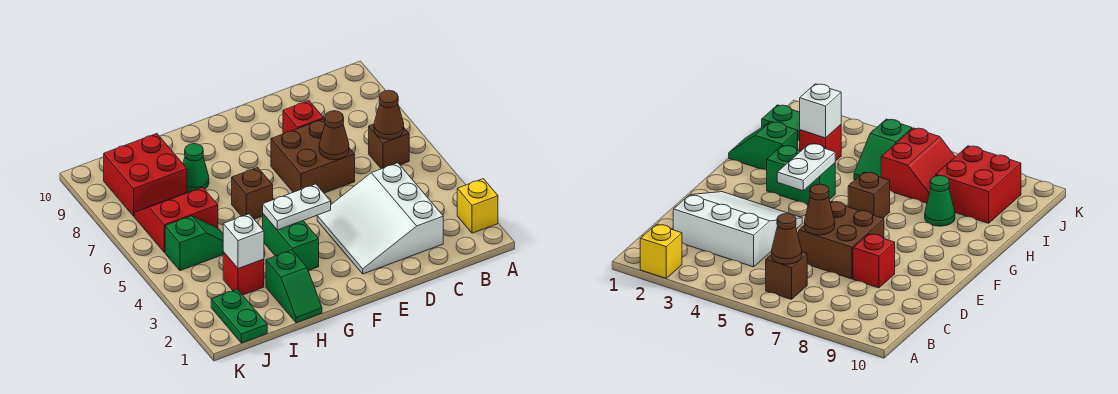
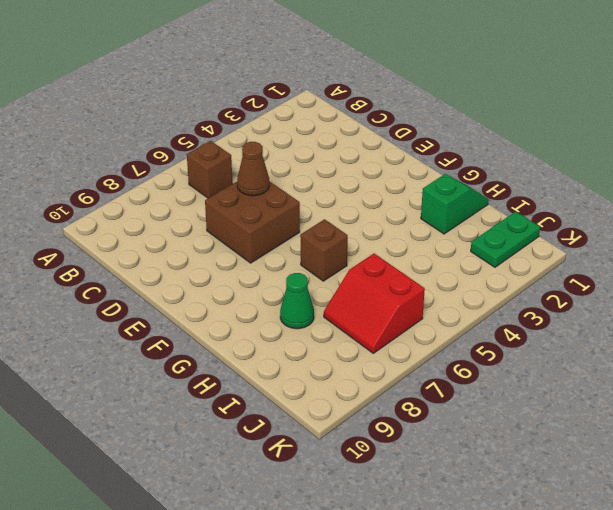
none -> yellow brick A2 level 1
none -> white slope C2:E4 level 1 top C
none -> red brick D8 level 1

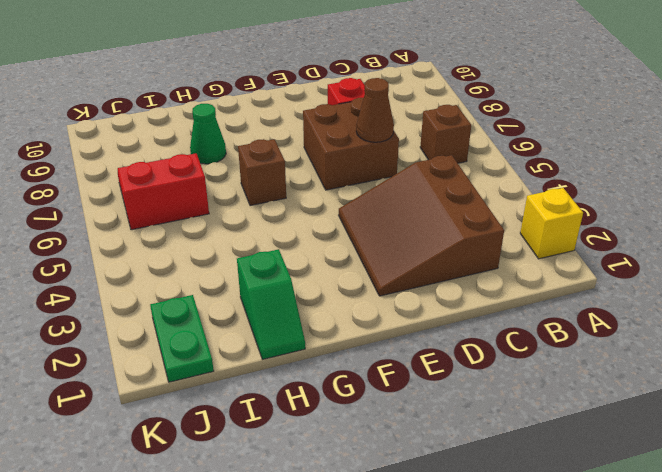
brown slope C2:E4 level 1 top C -> white slope C2:E4 level 1 top C
none -> green brick G3:G4 level 1
none -> red brick I3 level 1
none -> green slope I5:J5 level 1 top J

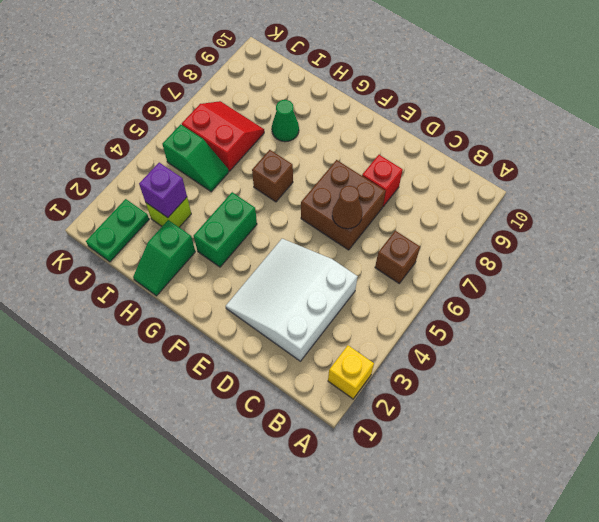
lime brick I3 level 1 -> red brick I3 level 1
purple brick I3 level 2 -> white brick I3 level 2
none -> red brick I8:J9 level 1
none -> brown cone B6 level 2
none -> white plate F4:G4 level 2

